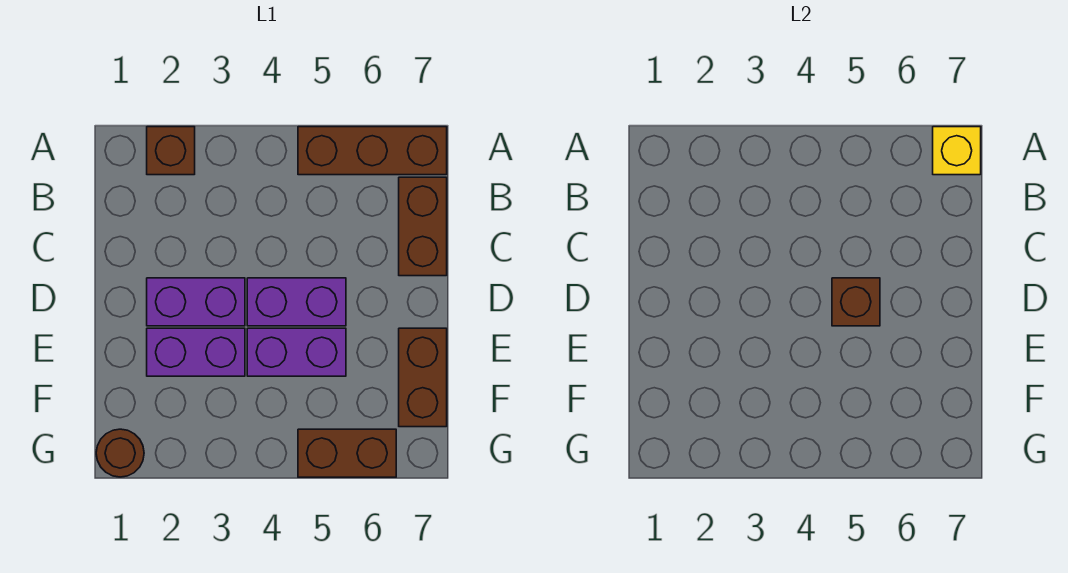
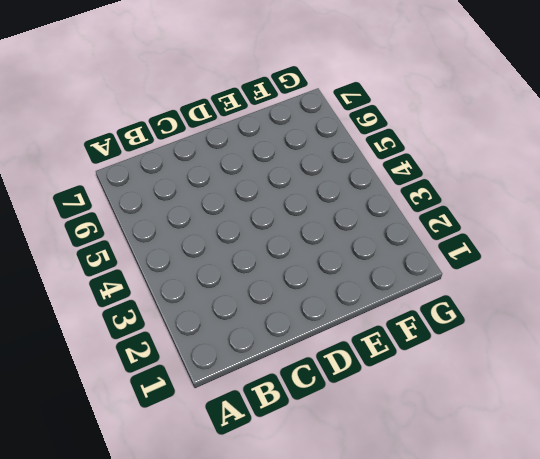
none -> brown brick A2 level 1
none -> brown brick A5:A7 level 1
none -> brown brick B7:C7 level 1

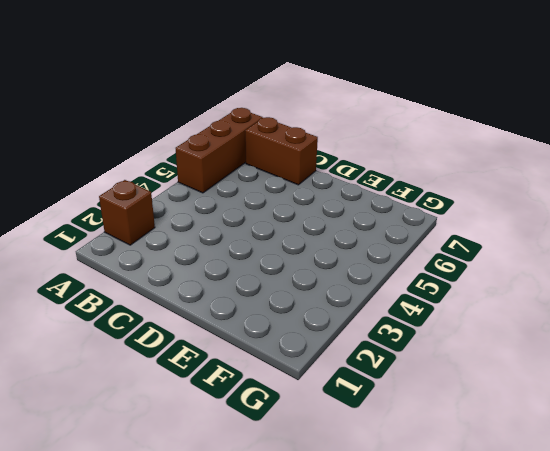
none -> purple brick D2:D3 level 1
none -> purple brick D4:D5 level 1
none -> purple brick E2:E3 level 1

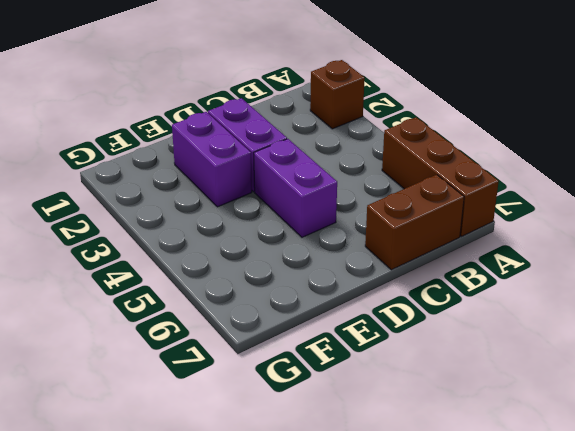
none -> purple brick E4:E5 level 1
none -> brown brick E7:F7 level 1
none -> brown round brick G1 level 1

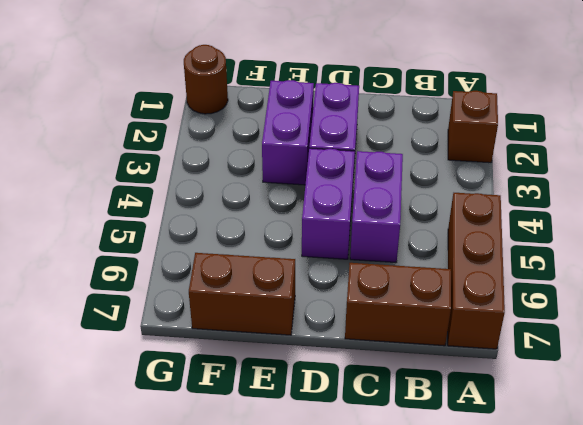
purple brick C4:C5 level 1 -> purple brick E4:E5 level 1
none -> brown brick G5:G6 level 1
none -> yellow brick A7 level 2
none -> brown brick D5 level 2

